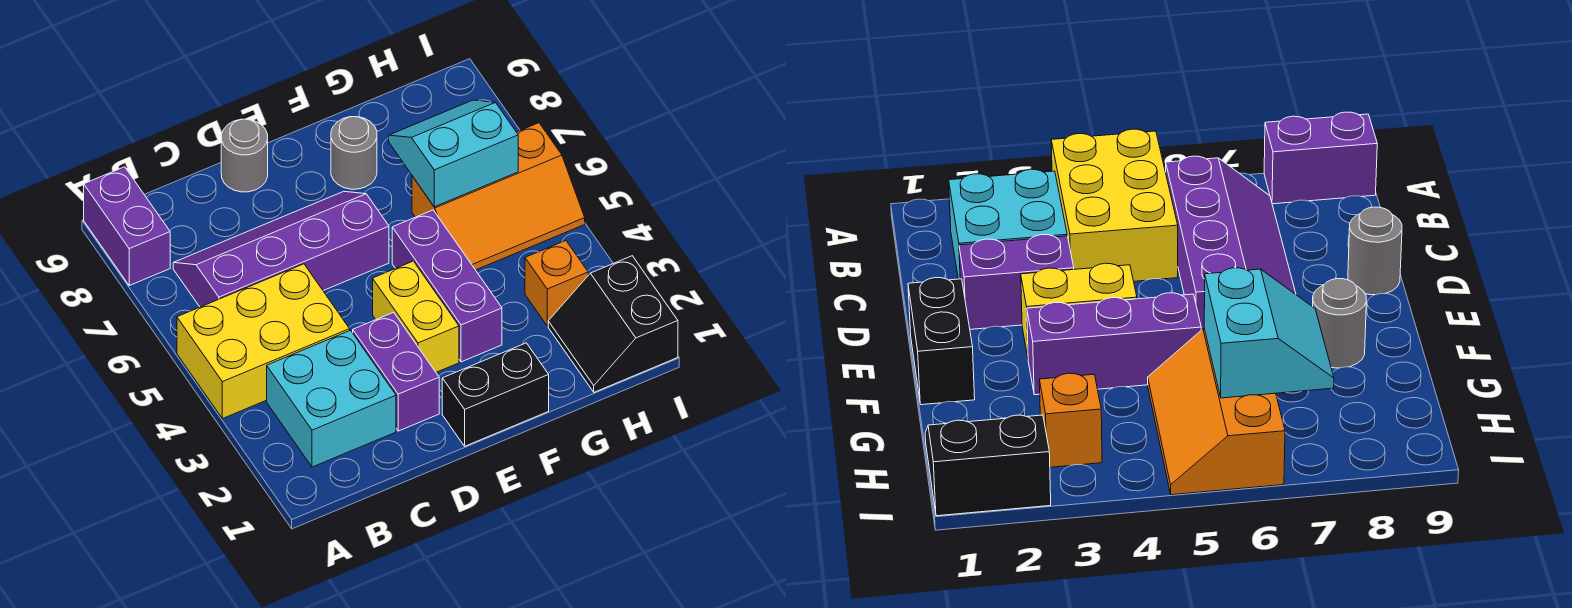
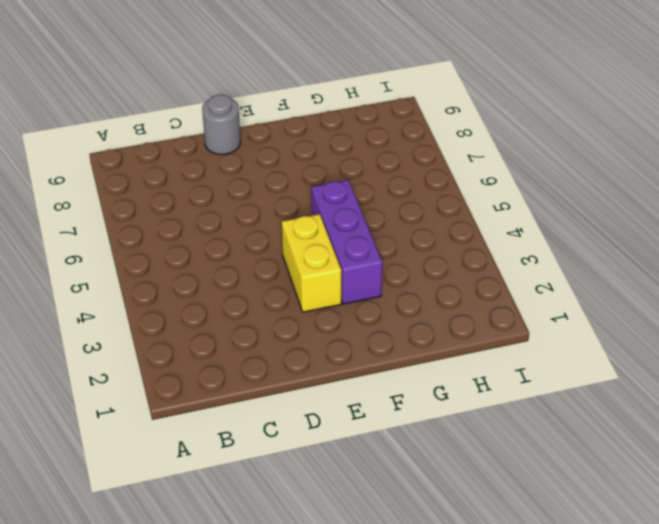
none -> yellow brick A4:C5 level 1
none -> purple brick A8:A9 level 1
none -> cyan brick B2:C3 level 1

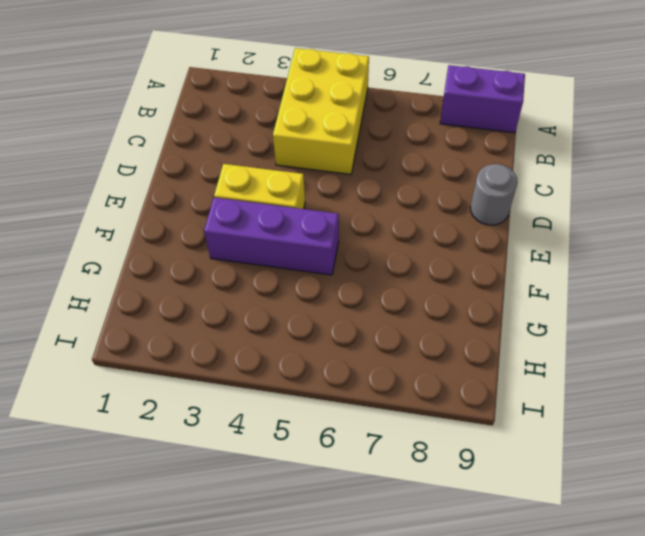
none -> cyan brick B2:C3 level 1
none -> purple slope B6:E7 level 1 top 6
none -> purple brick D2:D3 level 1

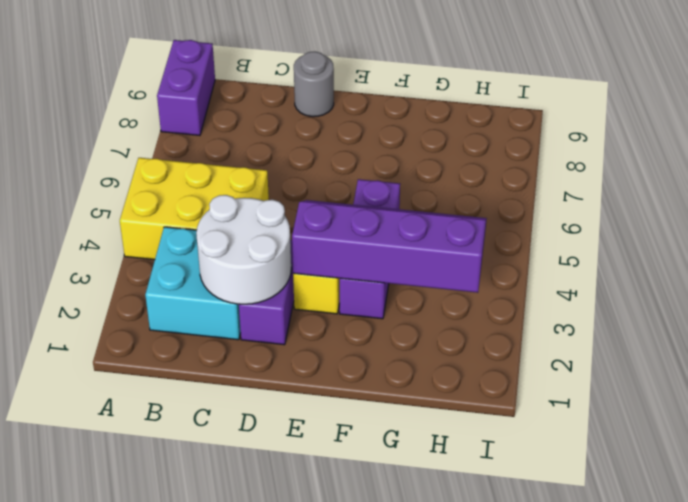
white round brick C2:D3 level 2 -> none
purple slope E3:H4 level 2 top 3 -> purple slope B6:E7 level 1 top 6
none -> black brick E1:F1 level 1
none -> grey round brick F8 level 1
none -> orange slope G5:I6 level 1 top 6

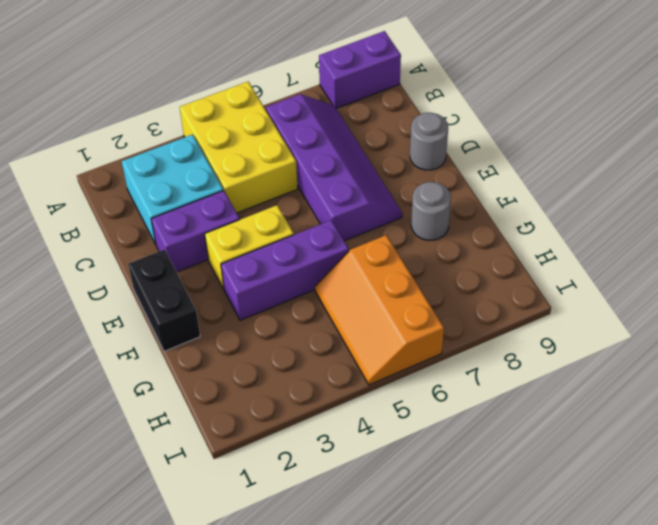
none -> black slope H1:I2 level 1 top I
none -> orange brick H3 level 1
none -> cyan slope G6:H7 level 2 top 6

